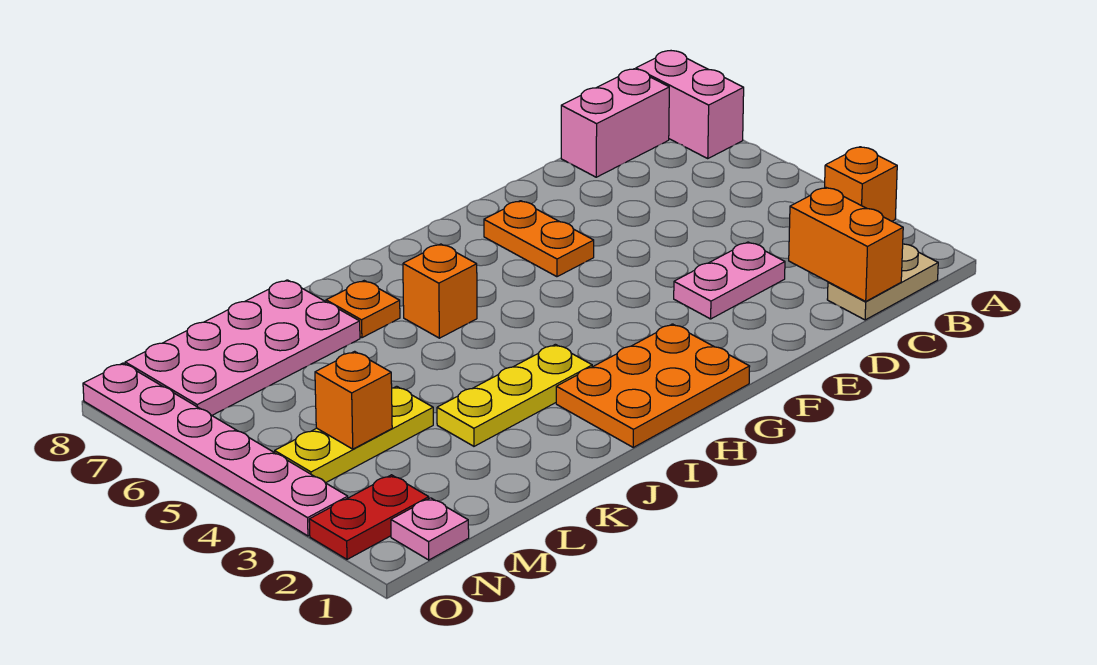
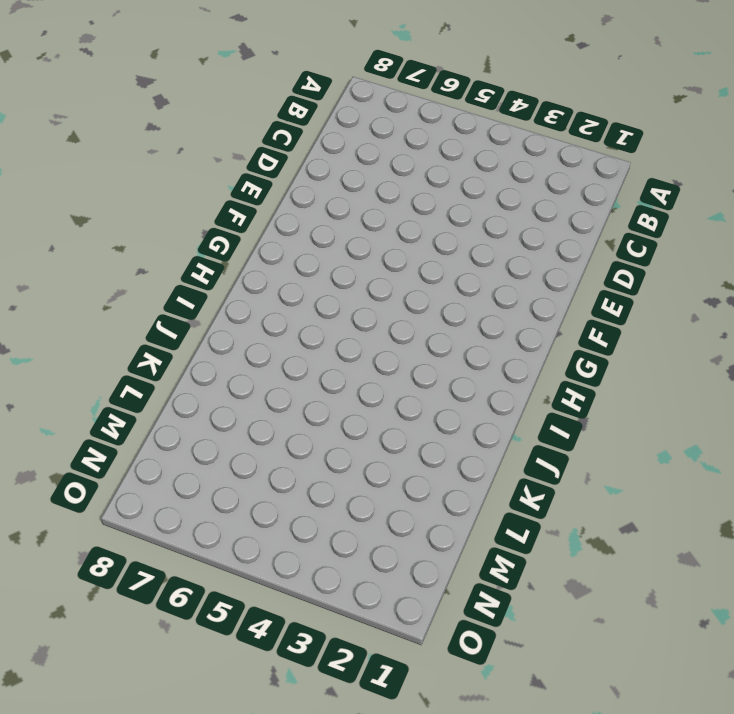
none -> orange brick A3 level 1
none -> pink brick A7:A8 level 1
none -> tan plate B1:C1 level 1

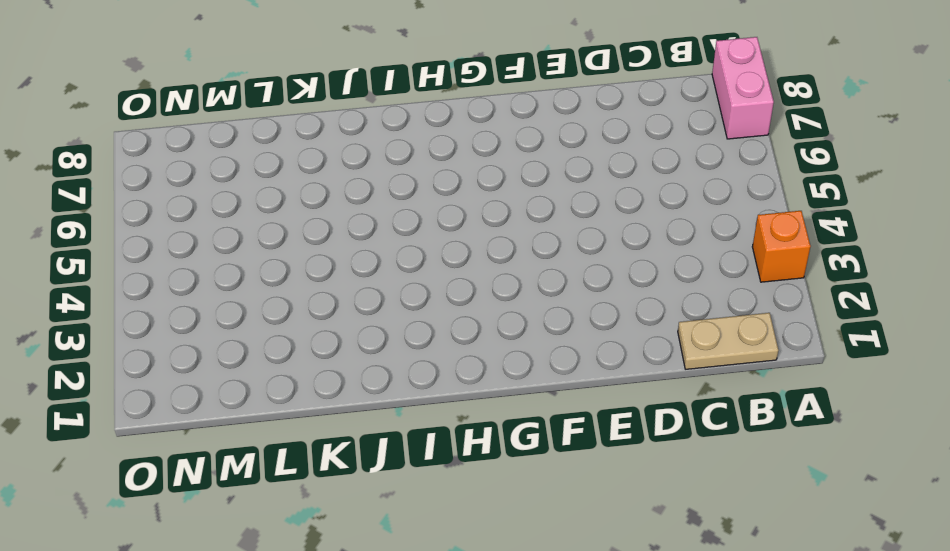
none -> pink brick B8:C8 level 1
none -> pink plate D3:E3 level 1
none -> orange plate F6:F7 level 1

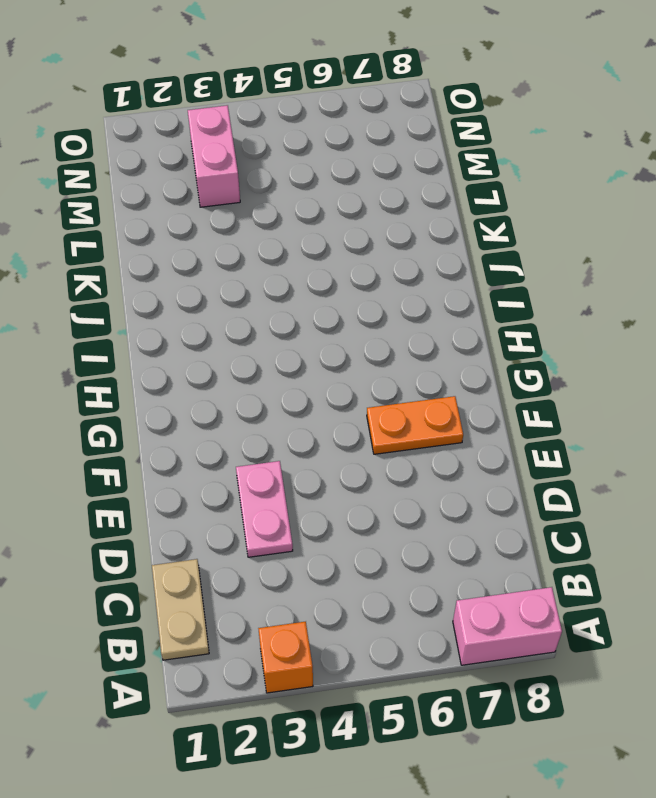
pink brick M3:N3 level 1 -> pink brick B8:C8 level 1
none -> orange plate G1:I2 level 1
none -> yellow plate I3:K3 level 1
none -> orange brick I6 level 1

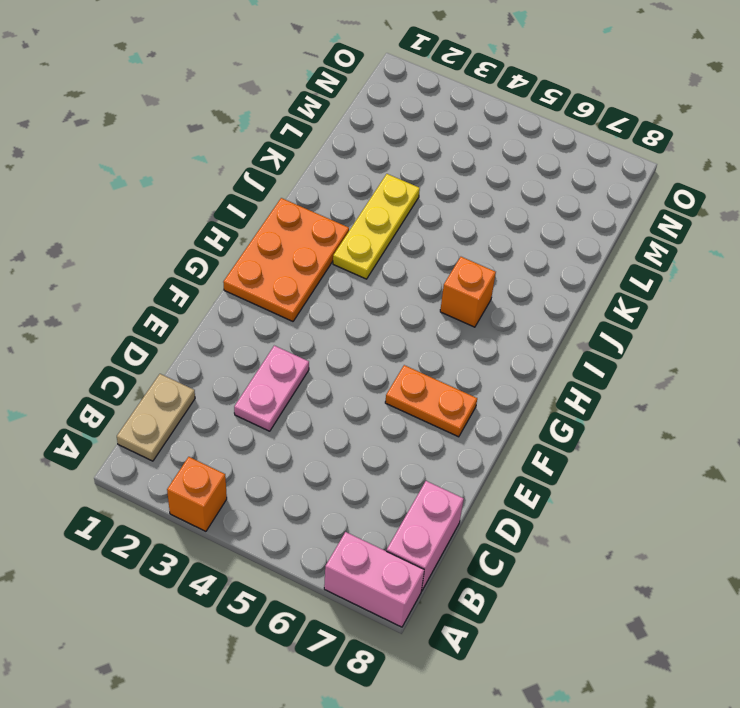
none -> orange plate J7 level 1
none -> pink plate K7:N8 level 1
none -> yellow plate L4:N4 level 1

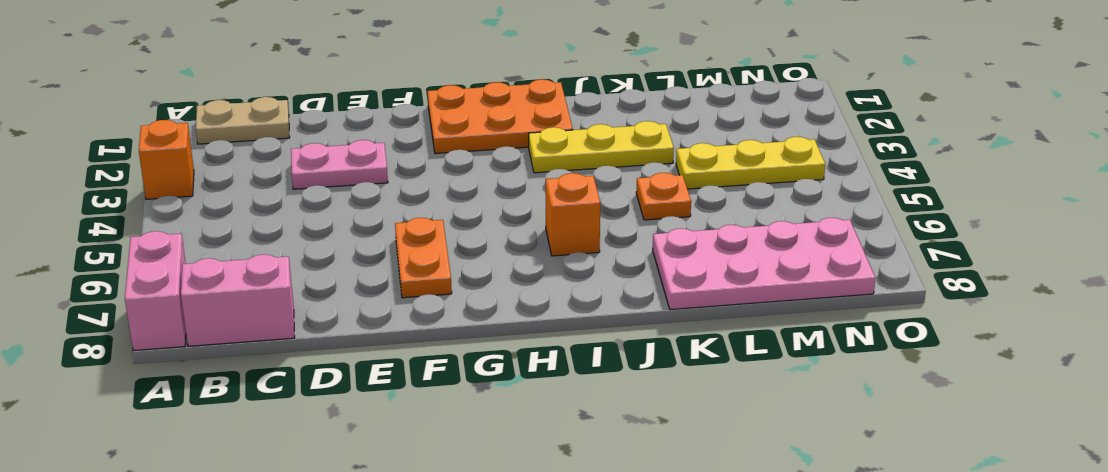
orange plate K5 level 1 -> orange plate J7 level 1
none -> pink plate N1 level 1
none -> red plate N2:O2 level 1
none -> pink plate O3:O8 level 1

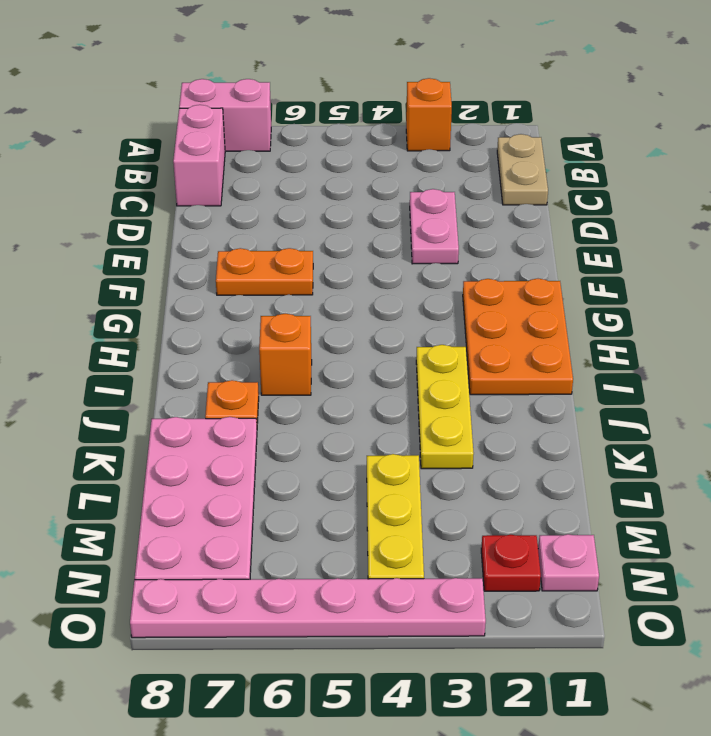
red plate N2 level 1 -> red plate N2:O2 level 1
none -> orange brick C1:C2 level 2
none -> orange brick M4 level 2

